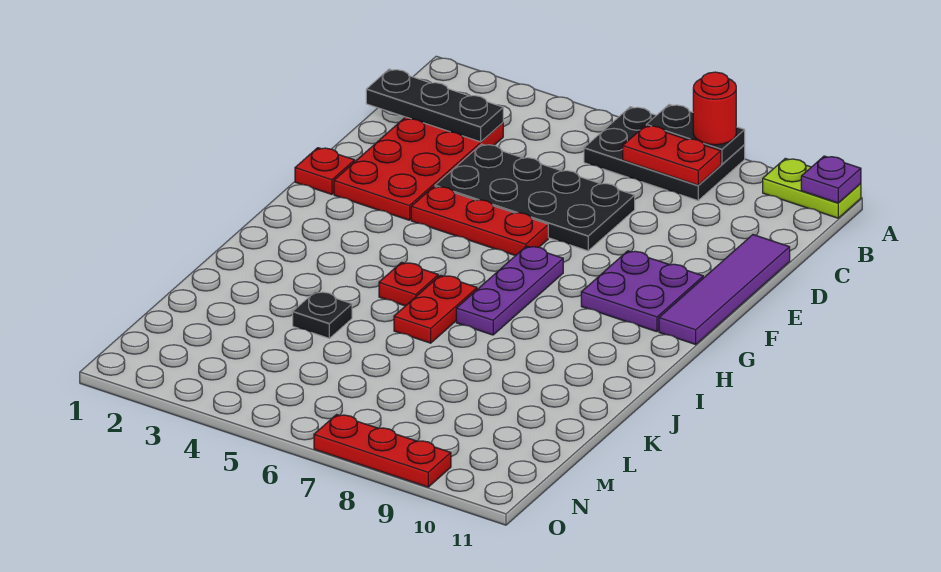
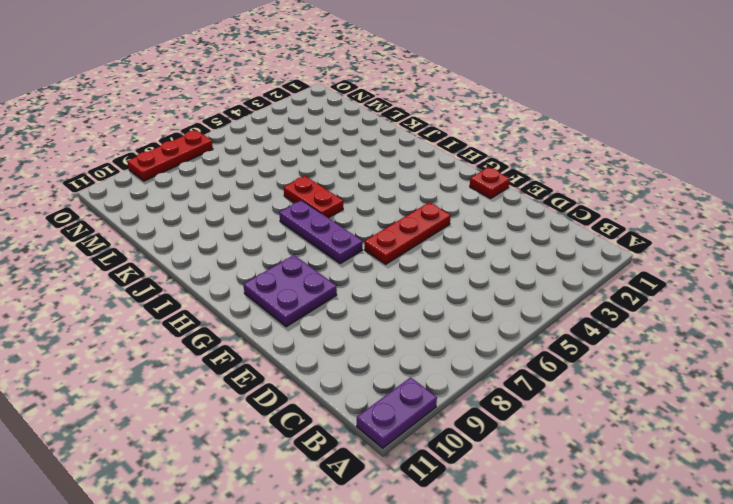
purple plate A10:A11 level 1 -> lime plate A10:A11 level 1
none -> black plate A6:B8 level 1
none -> red plate C2:F3 level 1
none -> black plate D4:E7 level 1

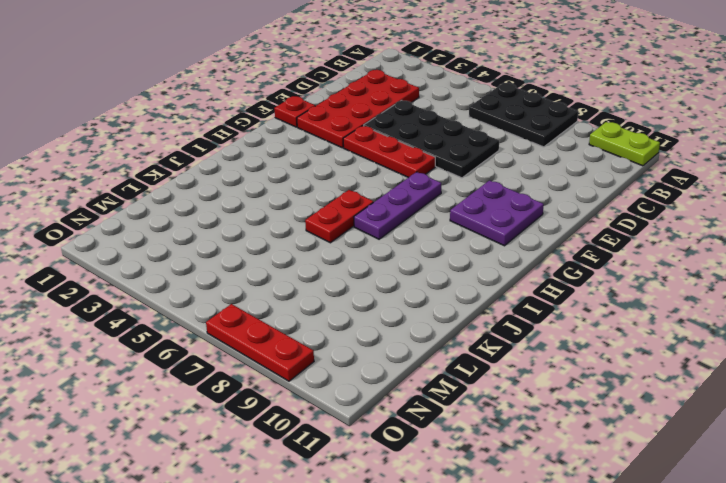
none -> purple tile D11:G11 level 1
none -> red plate I5 level 1
none -> black plate K4 level 1

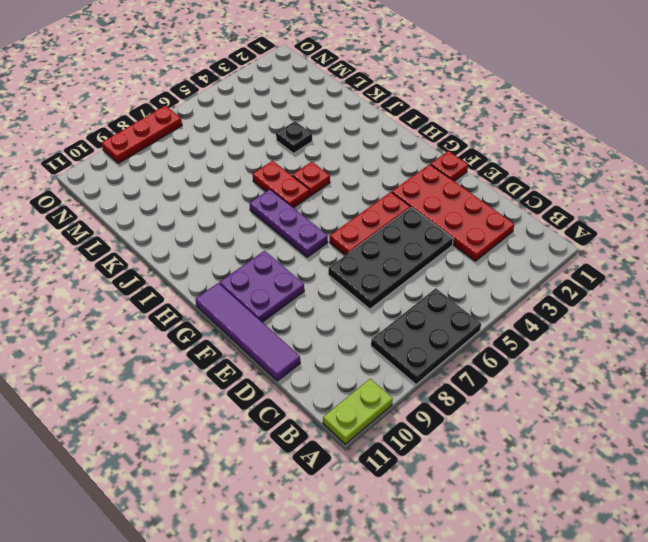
none -> black plate A7:A8 level 2
none -> purple plate A11 level 2
none -> red plate B7:B8 level 2

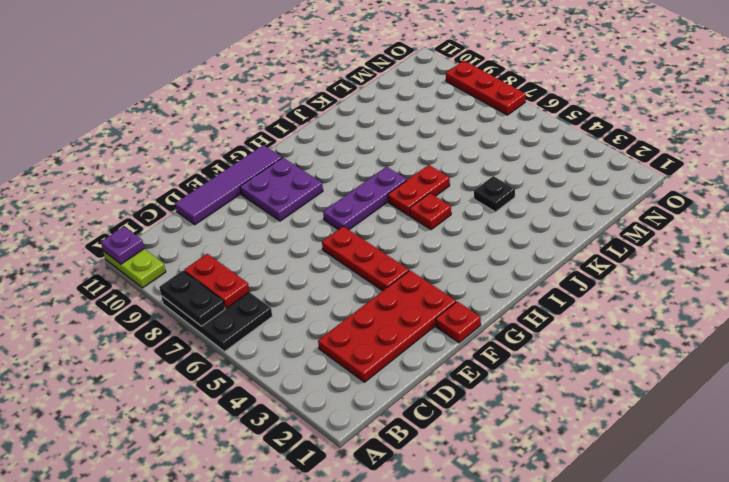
none -> black plate D4:E7 level 1
none -> black plate C1:C3 level 2
none -> red round brick A8 level 3

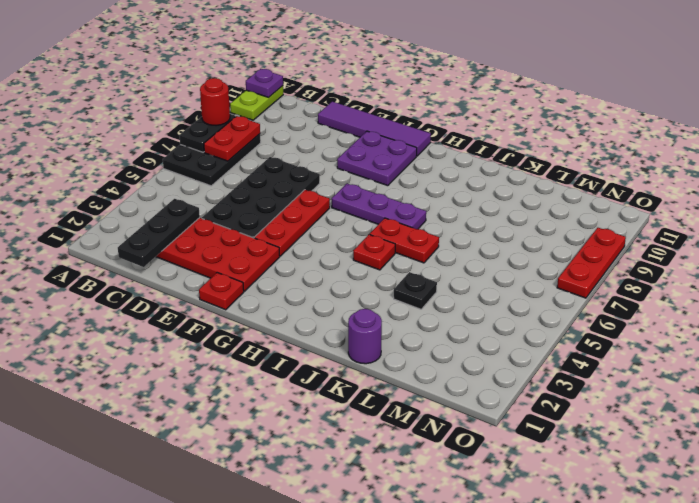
purple round brick K1 level 1 -> none

